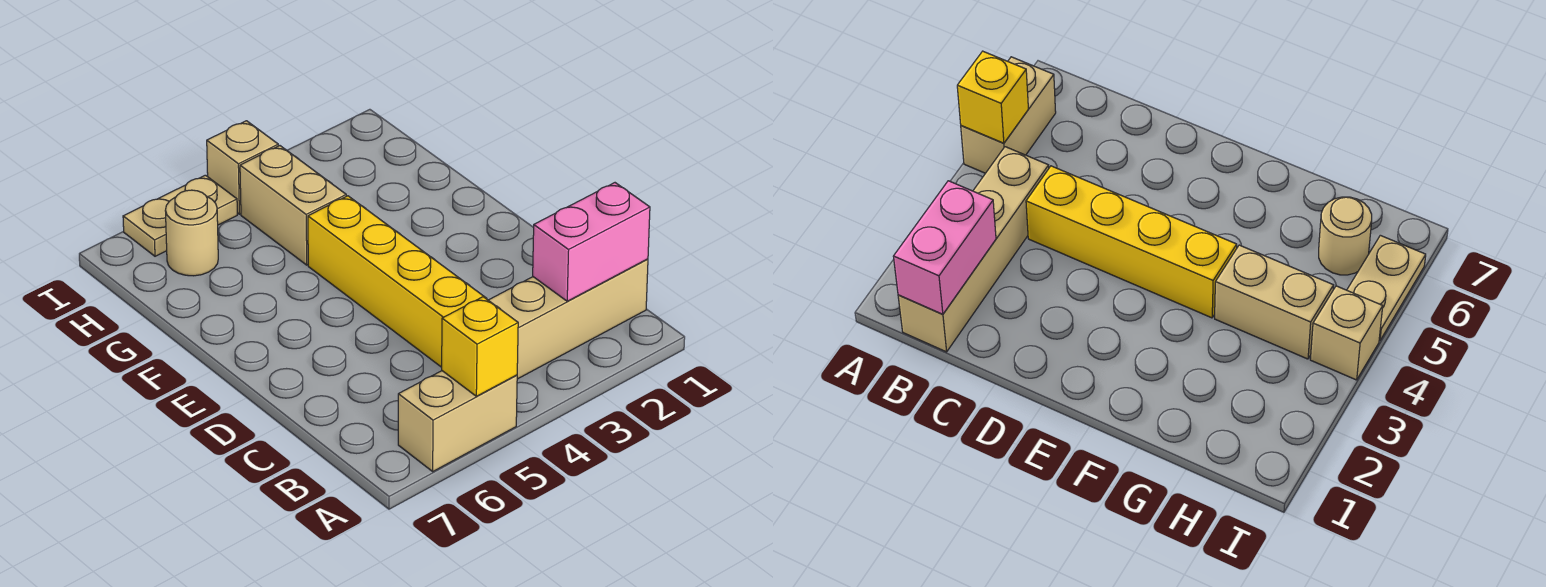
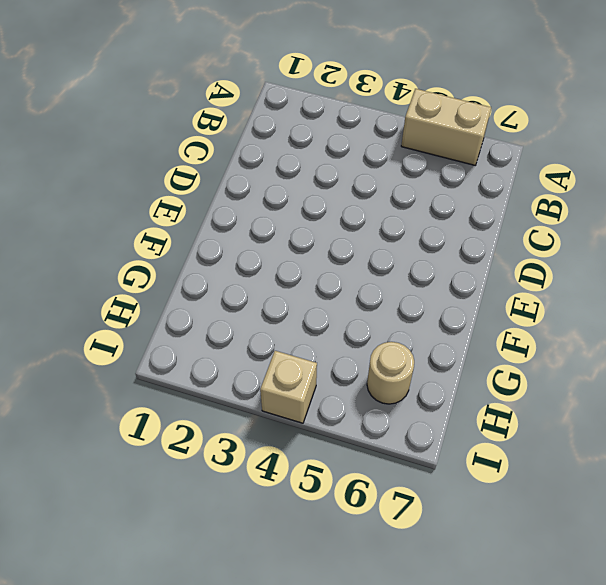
none -> tan brick B1:B4 level 1
none -> yellow brick C4:F4 level 1

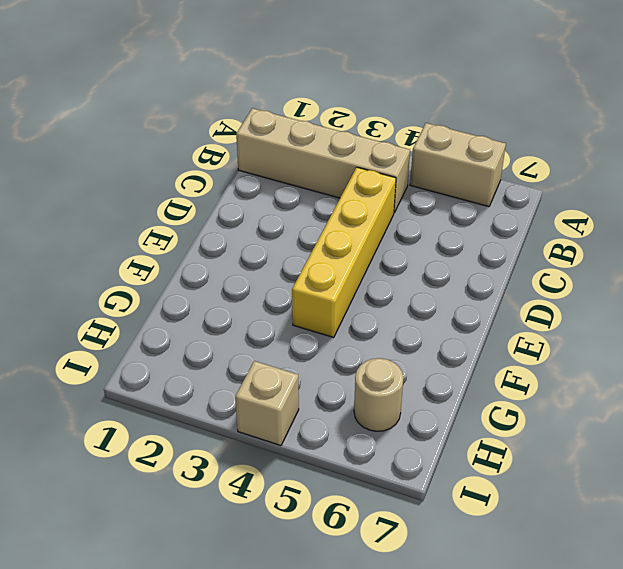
none -> tan brick G4:H4 level 1
none -> tan plate I5:I6 level 1

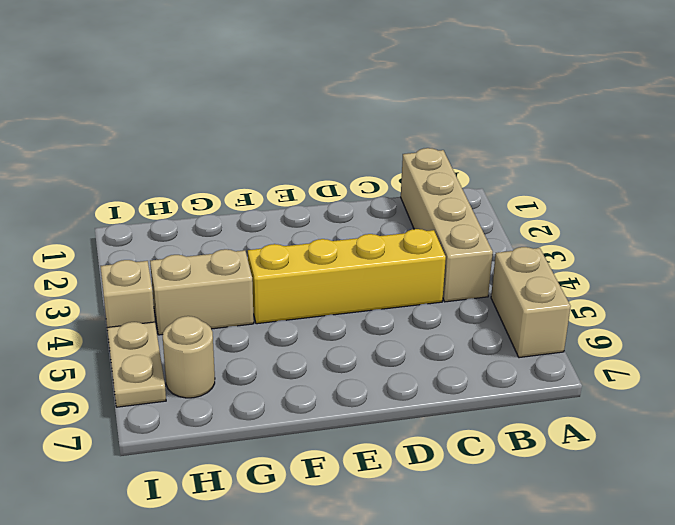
none -> yellow brick A5 level 2
none -> pink brick B1:B2 level 2

